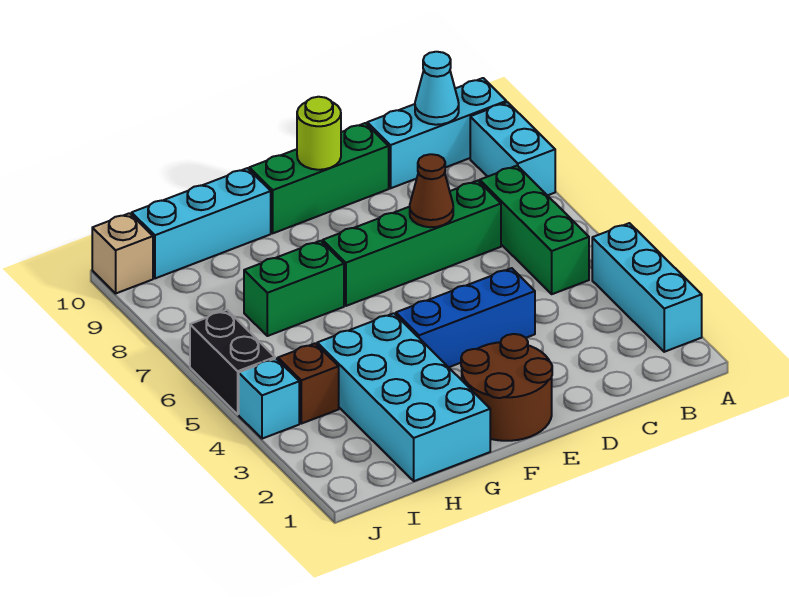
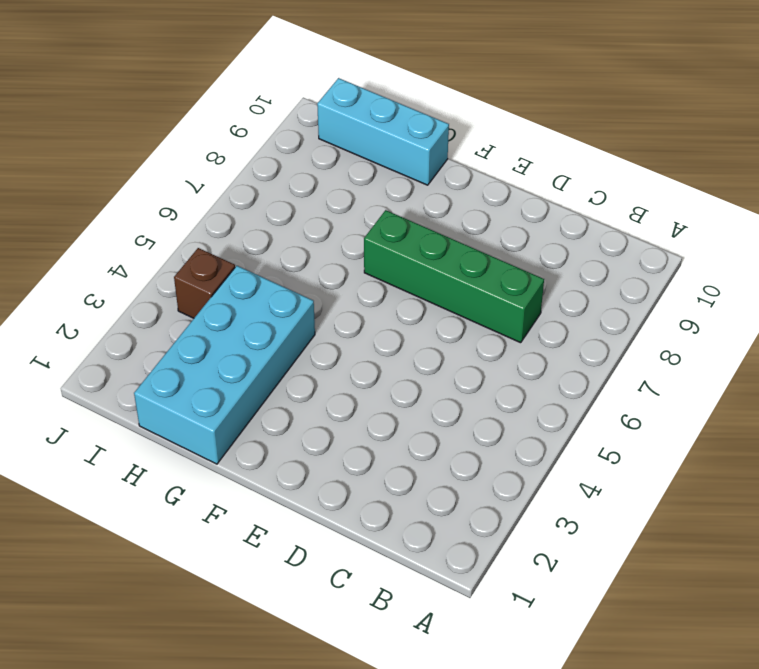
none -> cyan brick A2:A4 level 1
none -> cyan brick A8:A9 level 1
none -> cyan brick A10:C10 level 1

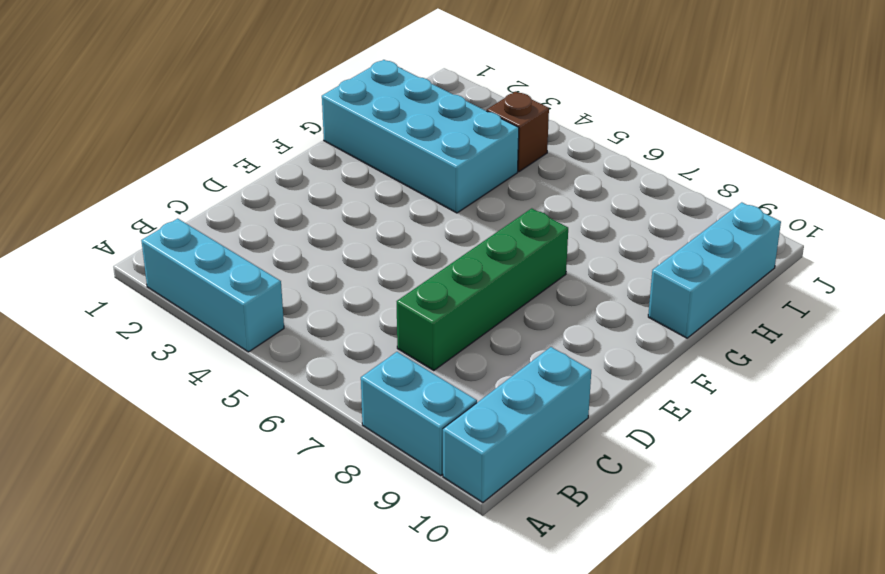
none -> green brick B5:B7 level 1
none -> blue brick D4:F4 level 1
none -> green brick D10:F10 level 1

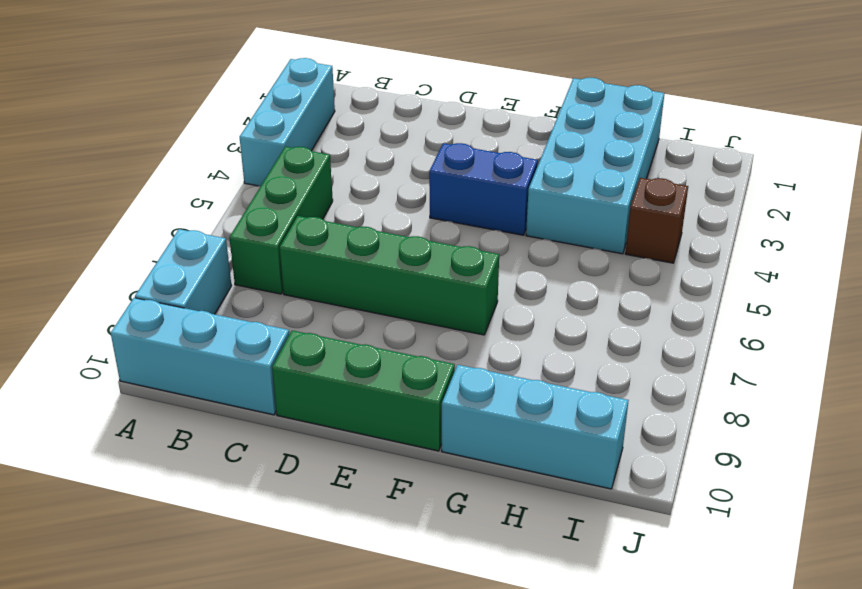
blue brick E4:F4 level 1 -> blue brick D4:F4 level 1
none -> brown round brick E1:F2 level 1
none -> green brick G7:H7 level 1
none -> cyan brick J4 level 1

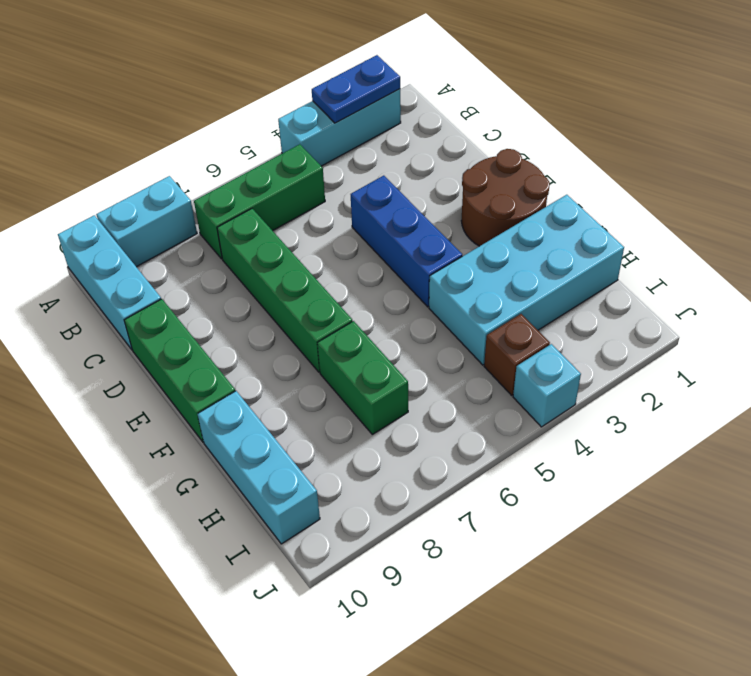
blue plate A2:A3 level 2 -> none
none -> black brick J5:J6 level 1
none -> tan brick J10 level 1
none -> cyan cone B10 level 2

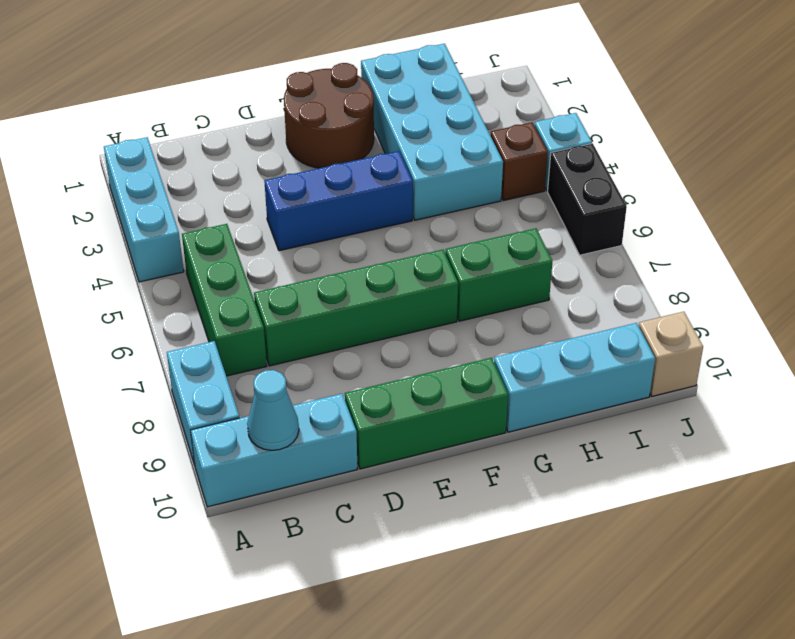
none -> brown cone D7 level 2
none -> lime round brick E10 level 2

